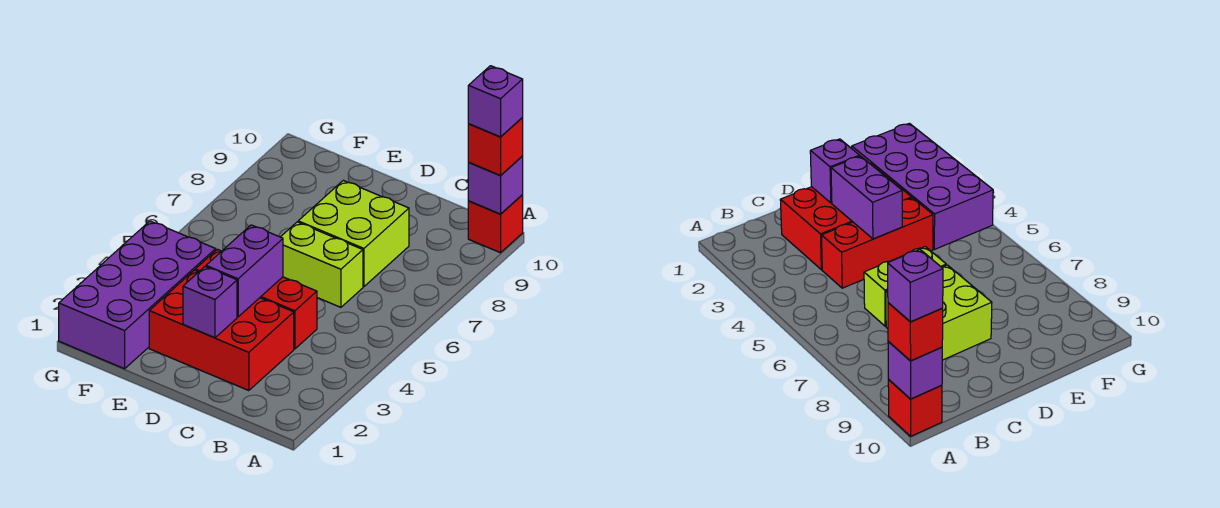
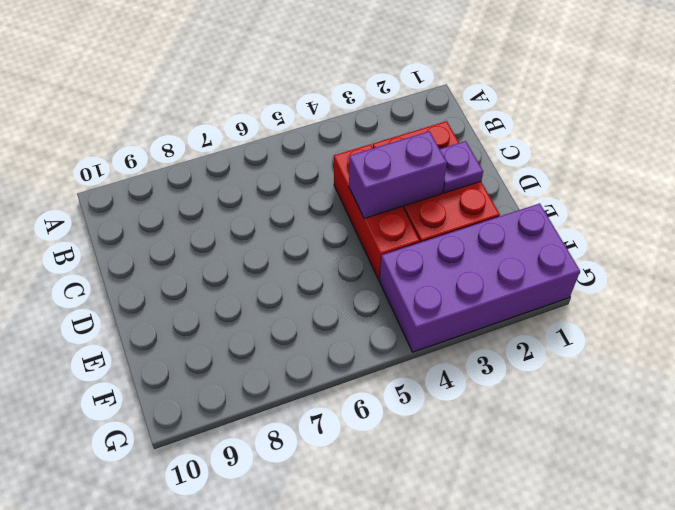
purple plate D2 level 2 -> purple brick D2 level 2
none -> red brick A10 level 1
none -> lime brick C6:D6 level 1

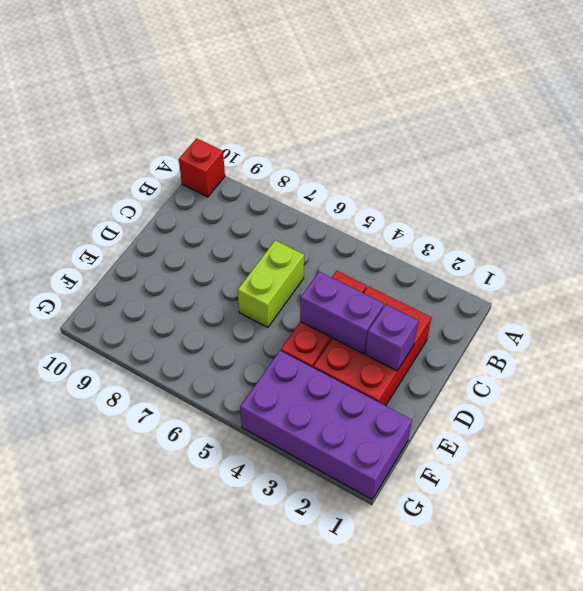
none -> lime brick C7:D8 level 1
none -> purple brick A10 level 2

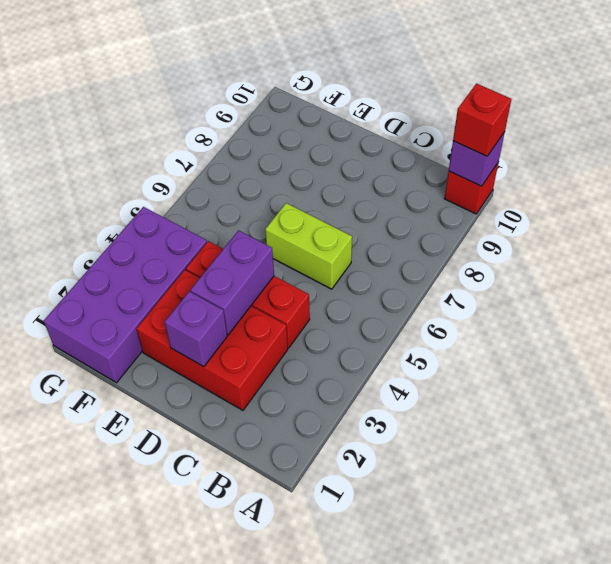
none -> lime brick C7:D8 level 1
none -> purple brick A10 level 4

